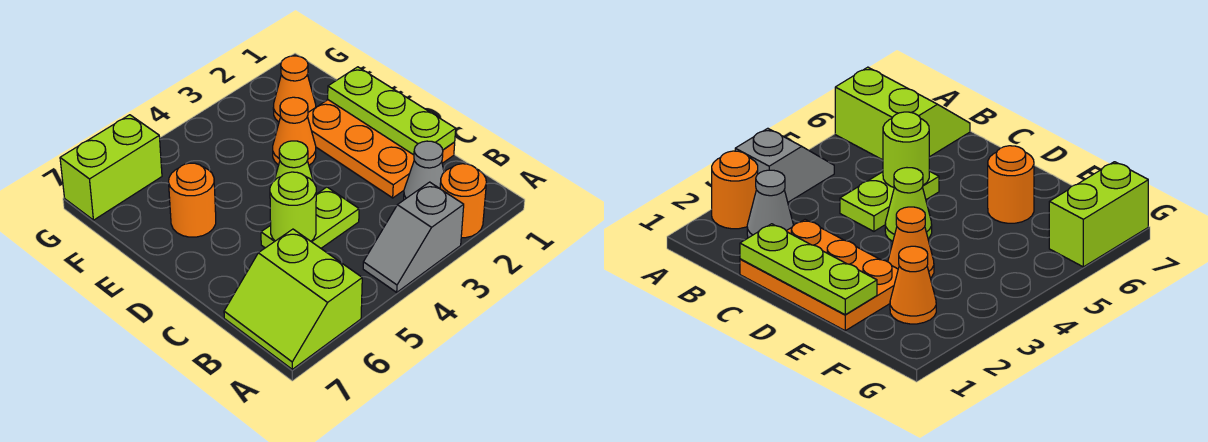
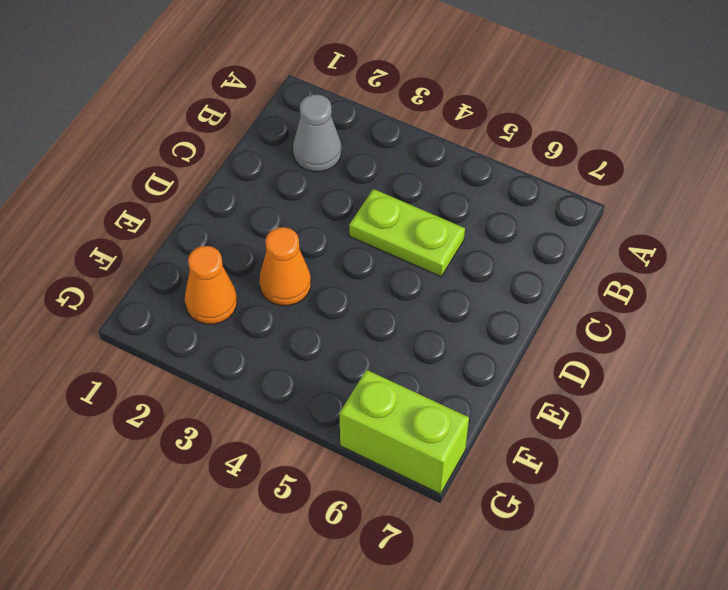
none -> orange round brick A2 level 1
none -> grey slope A3:A4 level 1 top 3
none -> lime slope A6:B7 level 1 top 6

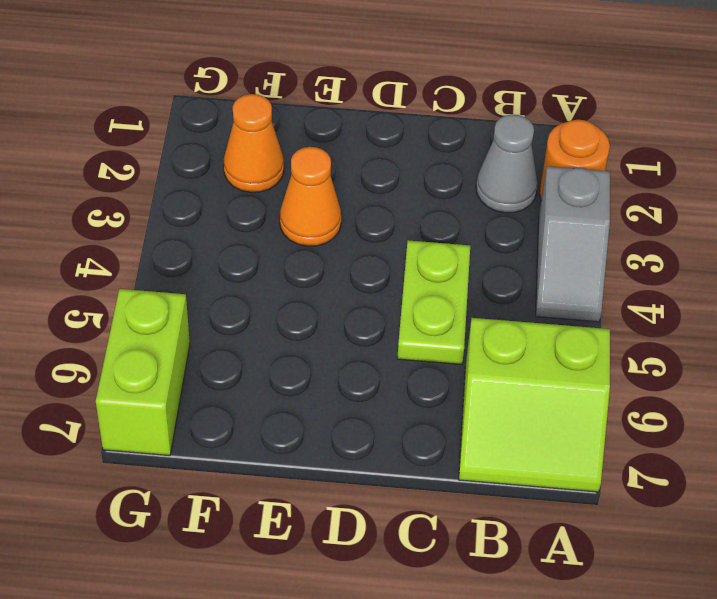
none -> orange plate C1:E2 level 1
none -> lime cone D4 level 1
none -> orange round brick E6 level 1

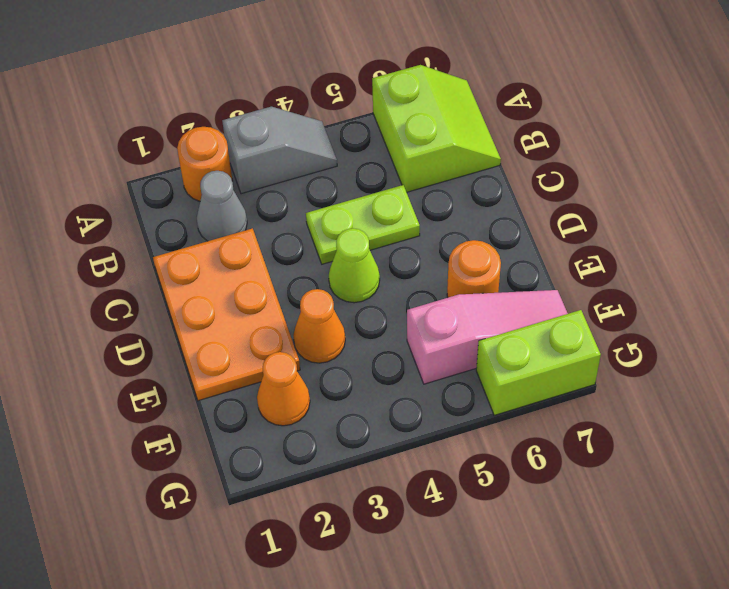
pink slope F5:F7 level 1 top 5 -> none
none -> lime plate C1:E1 level 2
none -> lime round brick C5 level 2

